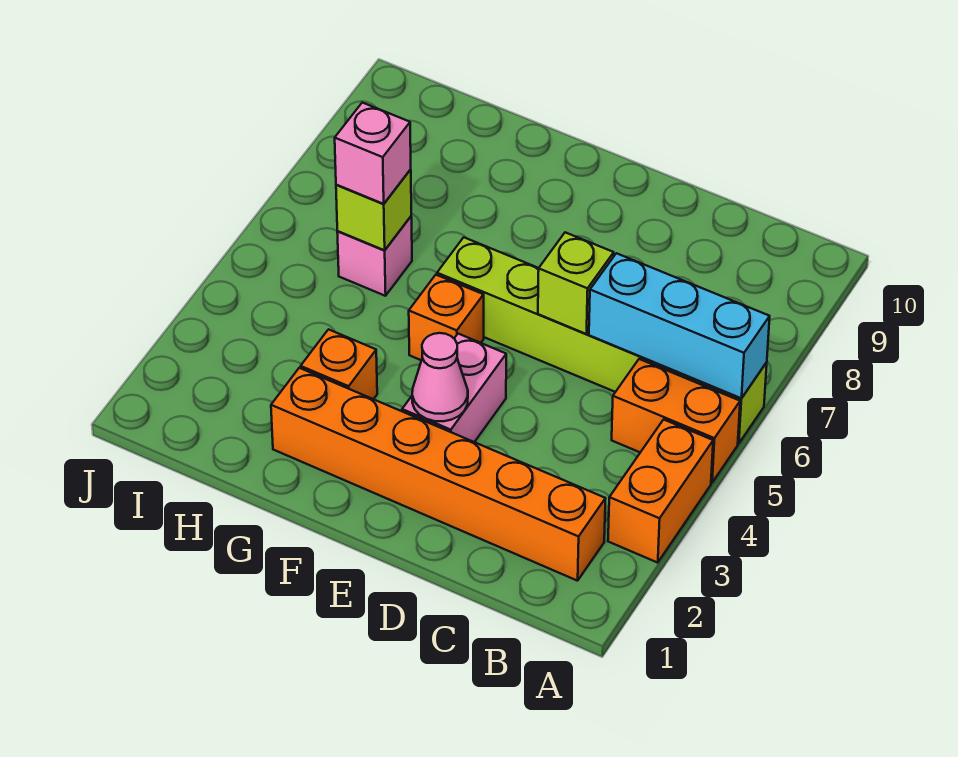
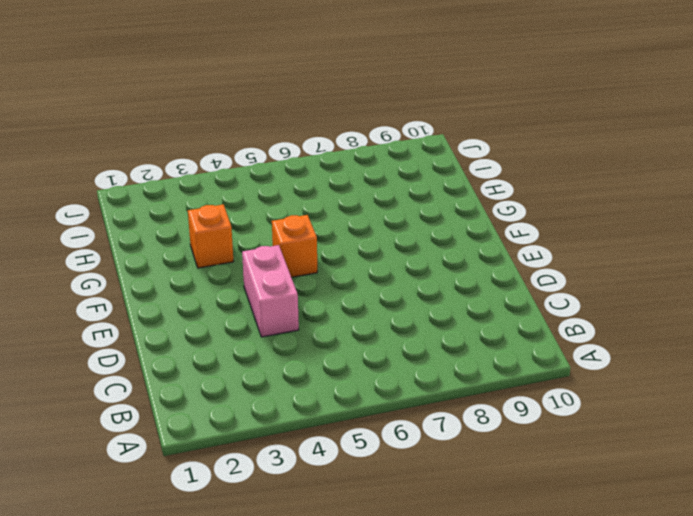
pink brick D4:E4 level 1 -> pink brick E3:E4 level 1
none -> orange brick A3:A4 level 1
none -> orange brick A5:B5 level 1
none -> lime brick A6:F6 level 1

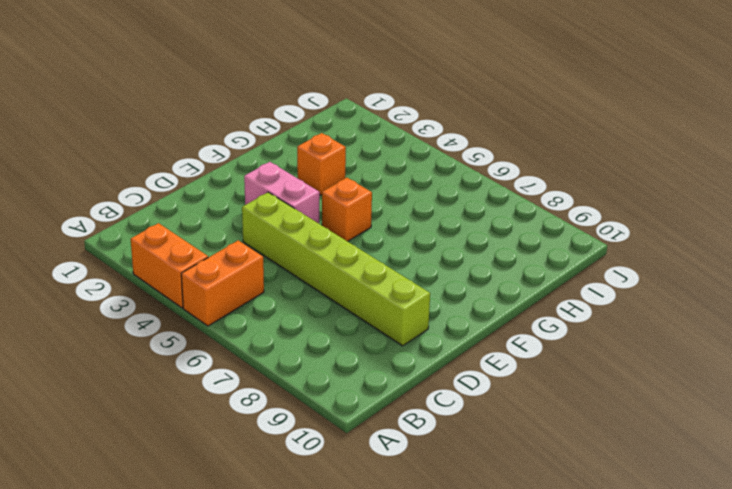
lime brick D4:D9 level 1 -> lime brick A6:F6 level 1
none -> orange brick B2:G2 level 1
none -> pink brick H6 level 1
none -> cyan brick A6:C6 level 2

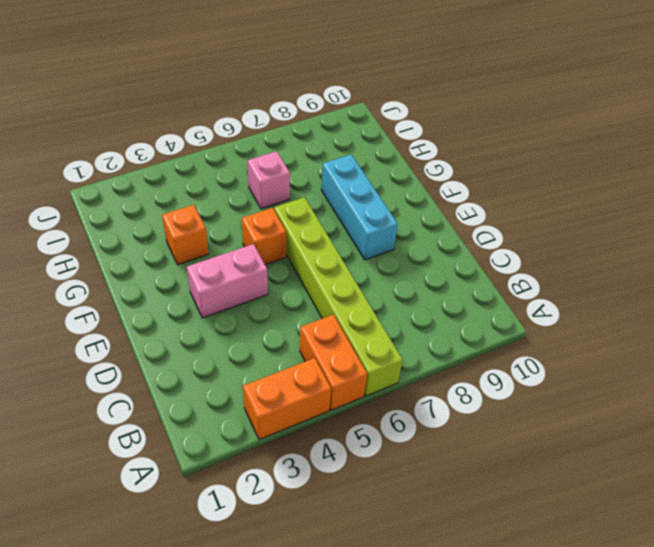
cyan brick E8:G8 level 1 -> cyan brick A6:C6 level 2
none -> orange brick B2:G2 level 1
none -> lime brick D6 level 2
none -> pink cone E3 level 2

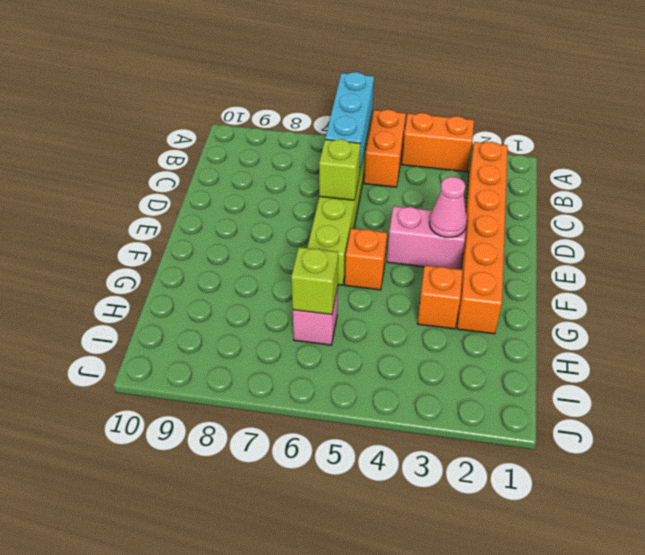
none -> pink brick H6 level 3

